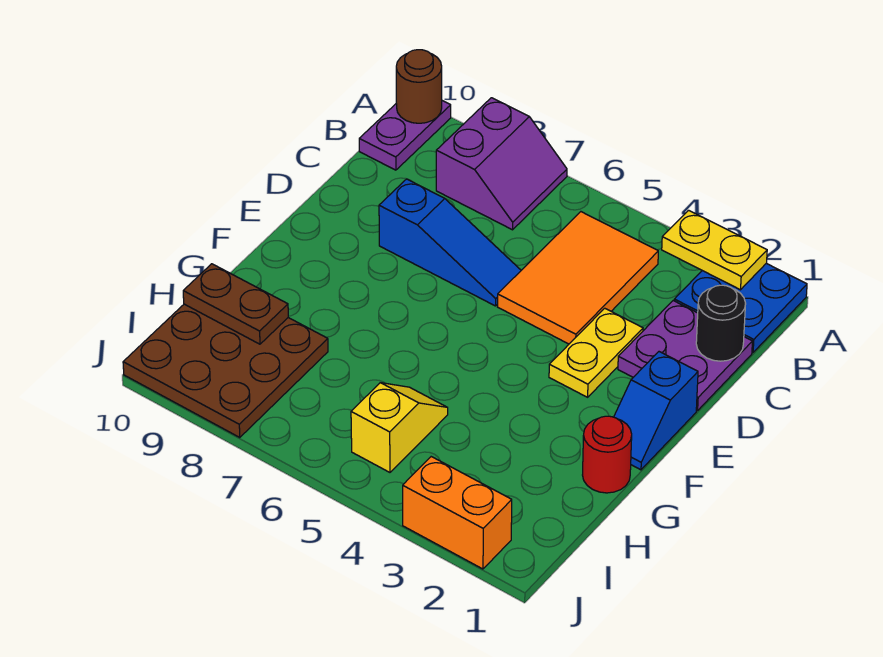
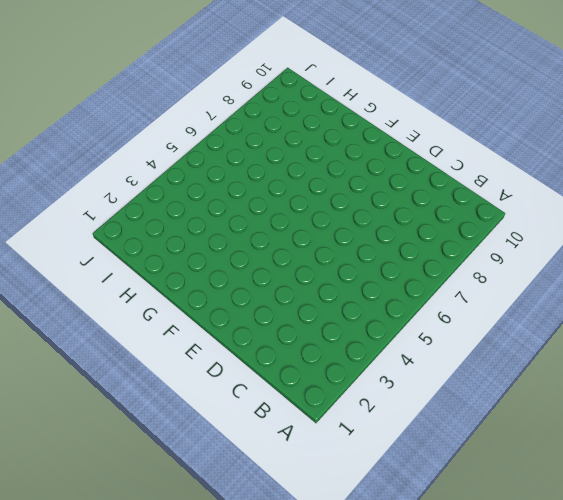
none -> blue plate A1:B2 level 1
none -> purple slope A7:B8 level 1 top 8
none -> purple plate A10:B10 level 1

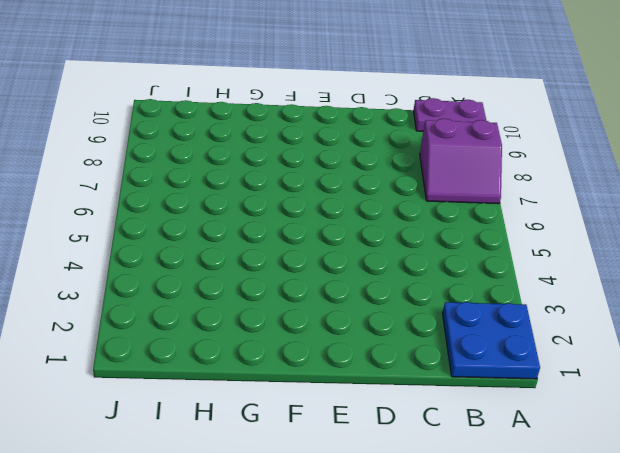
none -> orange tile B4:D5 level 1
none -> purple plate C1:D2 level 1
none -> yellow plate D3:E3 level 1

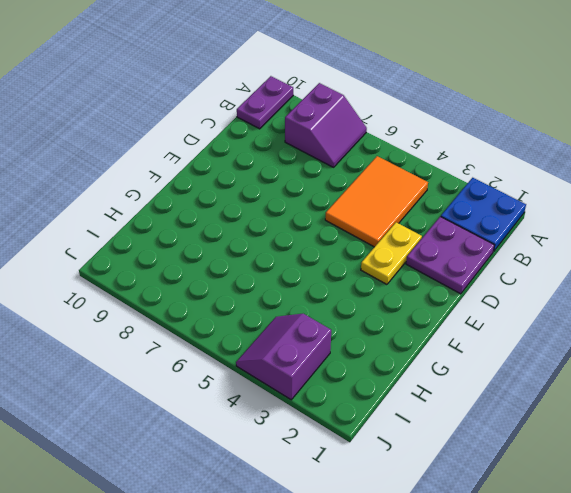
purple slope I3:J4 level 1 top 3 -> orange brick J2:J3 level 1
none -> blue slope D6:D8 level 1 top 8
none -> blue slope E1:F1 level 1 top E
none -> red round brick G1 level 1

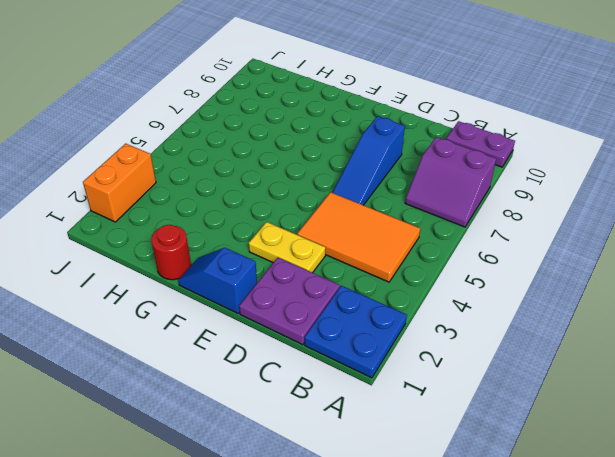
none -> yellow slope H5:I5 level 1 top I
none -> brown plate H8:J10 level 1
none -> yellow plate A2:A3 level 2

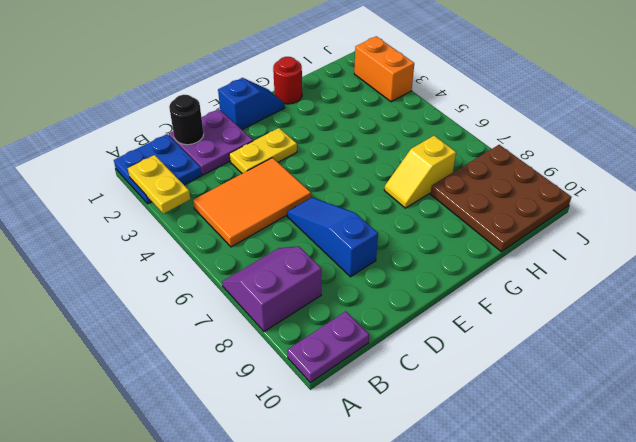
yellow slope G7:H7 level 1 top H -> yellow slope H5:I5 level 1 top I
none -> brown round brick A10 level 2
none -> brown plate H9:H10 level 2

